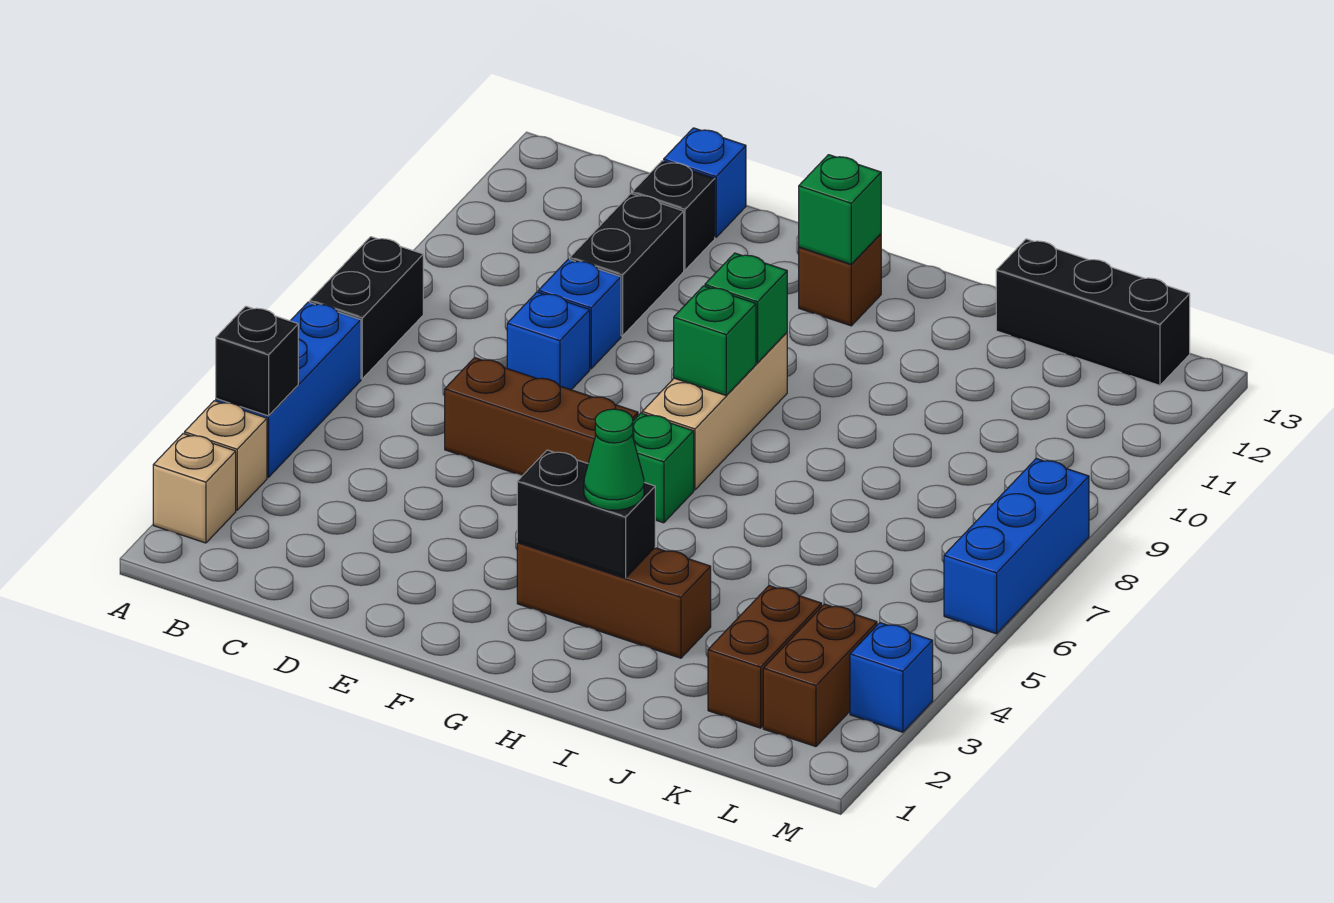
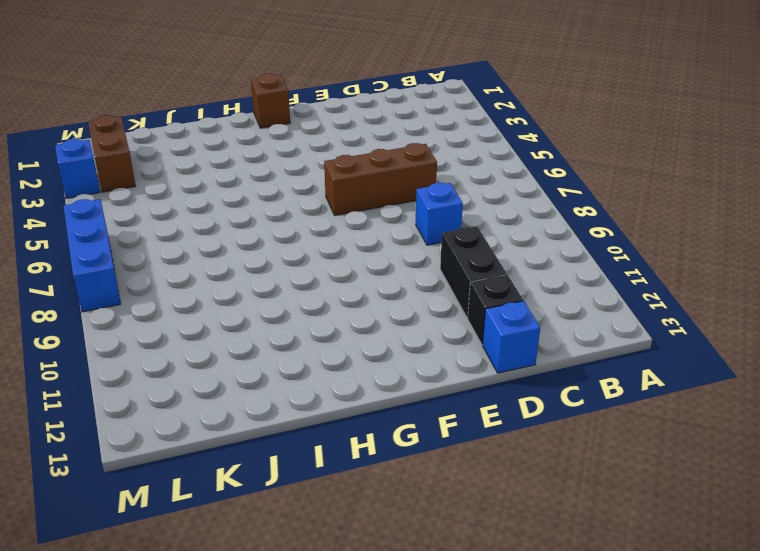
brown brick G1 level 1 -> brown brick G12 level 1
none -> tan brick A2 level 1
none -> tan brick A3 level 1
none -> blue brick A4:A6 level 1

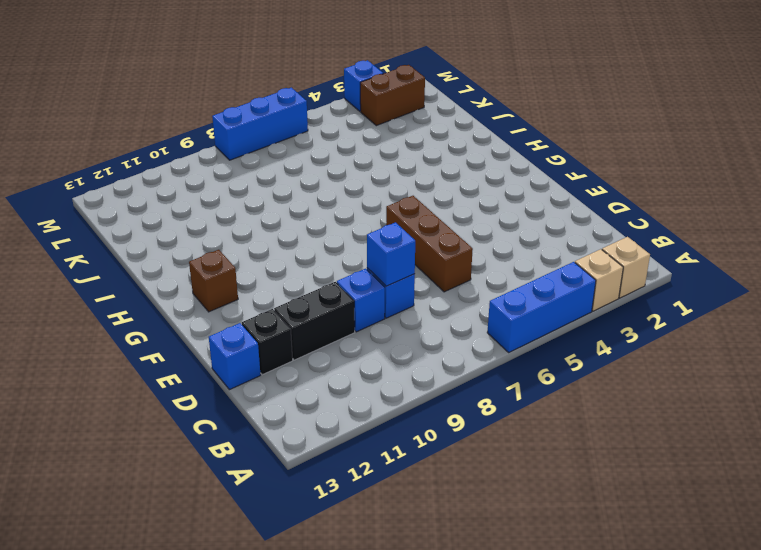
blue brick D8 level 2 -> none
none -> black brick A7:A8 level 1
none -> brown brick G3:I3 level 1
none -> green brick G6 level 1

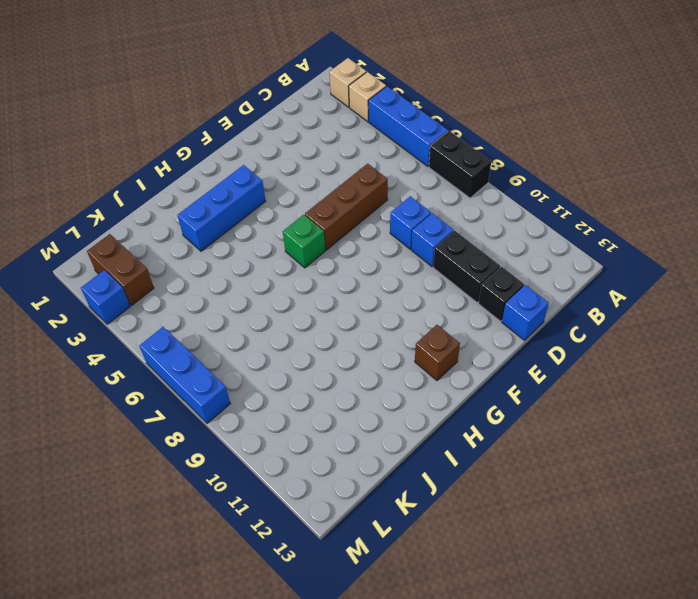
blue brick G3:I3 level 1 -> brown brick G3:I3 level 1
none -> tan brick G7:G9 level 1
none -> black brick J13:L13 level 1
none -> brown brick K2:K3 level 1

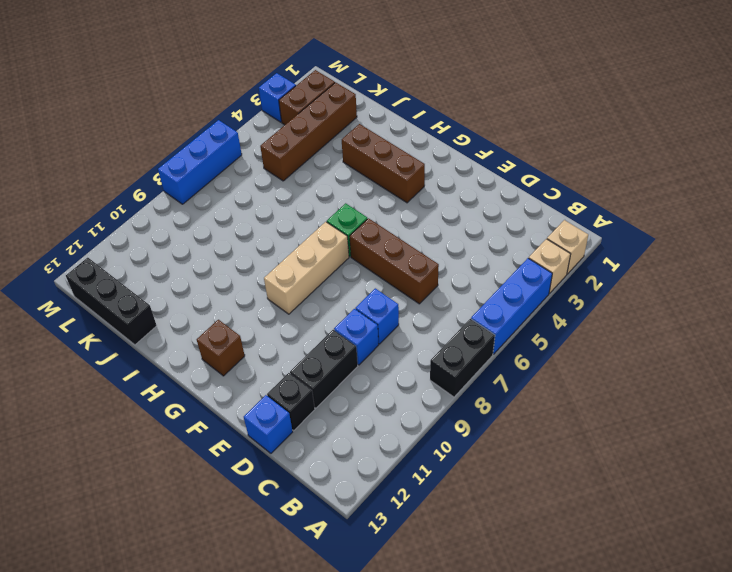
brown brick K2:K5 level 1 -> brown brick K2:K3 level 1
none -> black brick A4 level 2
none -> black brick G3:H3 level 2
none -> green brick G8 level 2

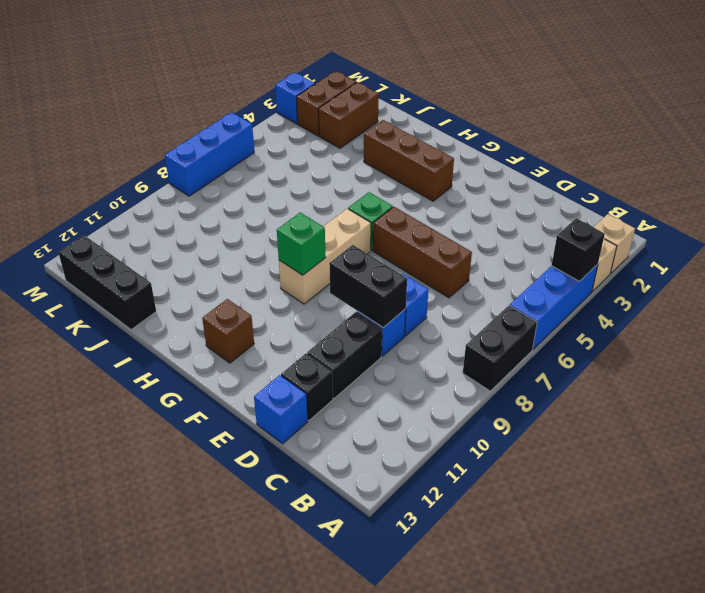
black brick D9:E9 level 2 -> black brick G3:H3 level 2
none -> green brick G8 level 2
none -> green brick G12 level 2
none -> green cone H3 level 3

